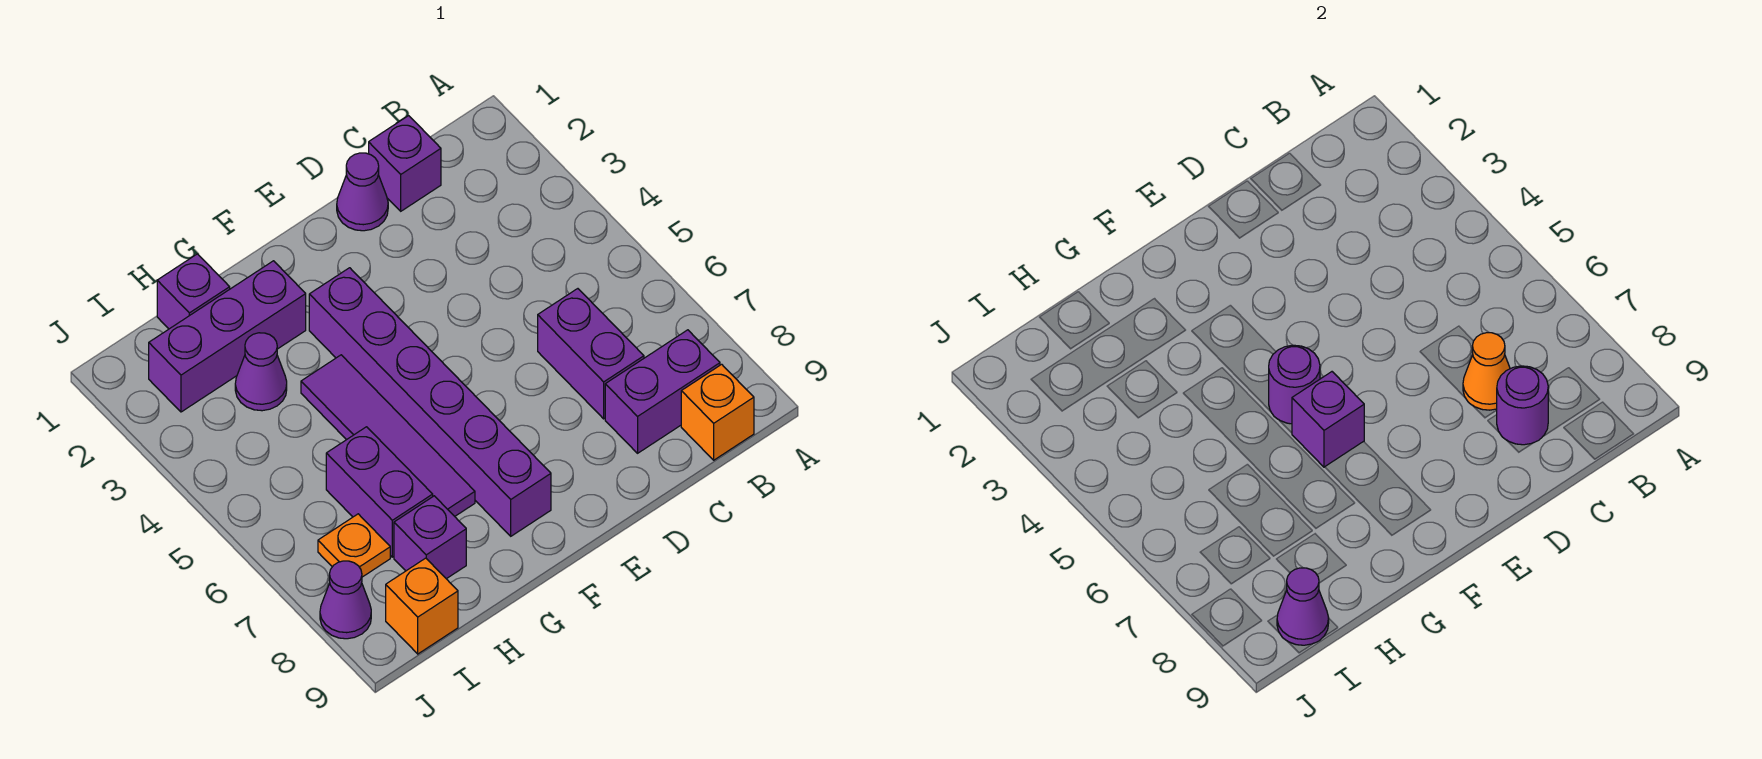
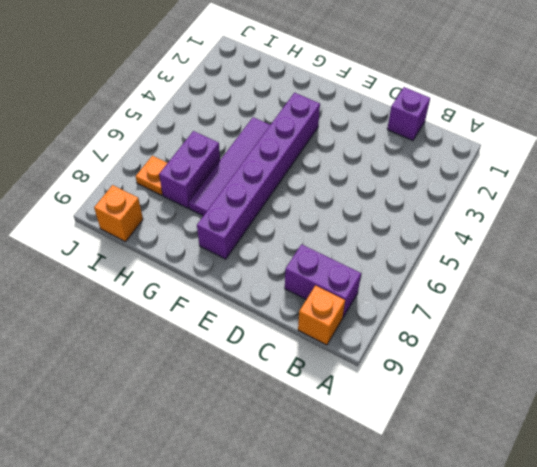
none -> purple brick C6:C7 level 1
none -> purple cone D1 level 1
none -> purple brick G2:I2 level 1

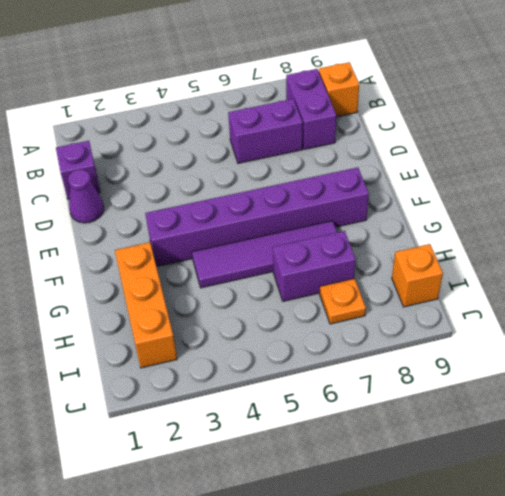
orange brick G2:I2 level 1 -> purple brick G2:I2 level 1
none -> purple brick H1 level 1
none -> purple cone H3 level 1
none -> purple brick H8 level 1

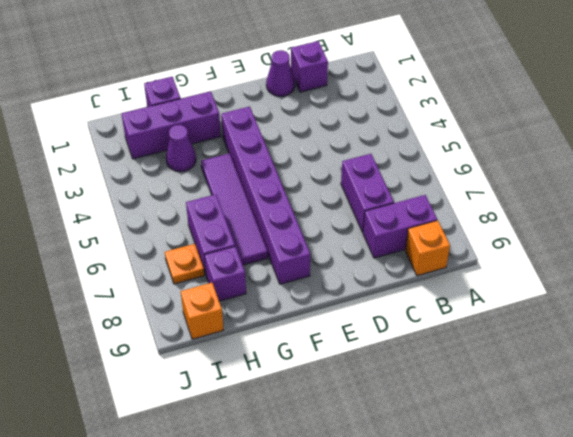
none -> purple cone J8 level 1
none -> orange cone C7 level 2
none -> purple round brick C8 level 2

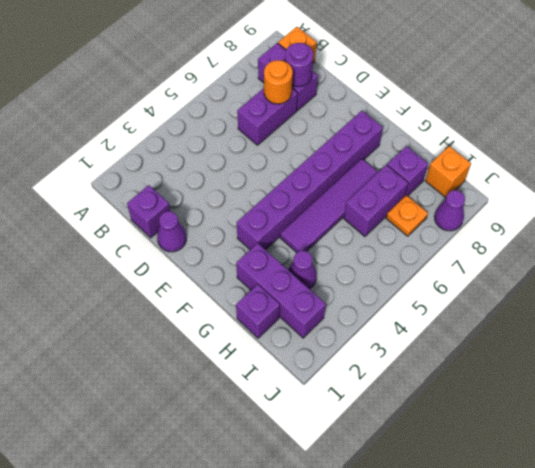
orange round brick C7 level 2 -> orange cone C7 level 2
none -> purple round brick F5 level 2
none -> purple brick F6 level 2
none -> purple cone I9 level 2

